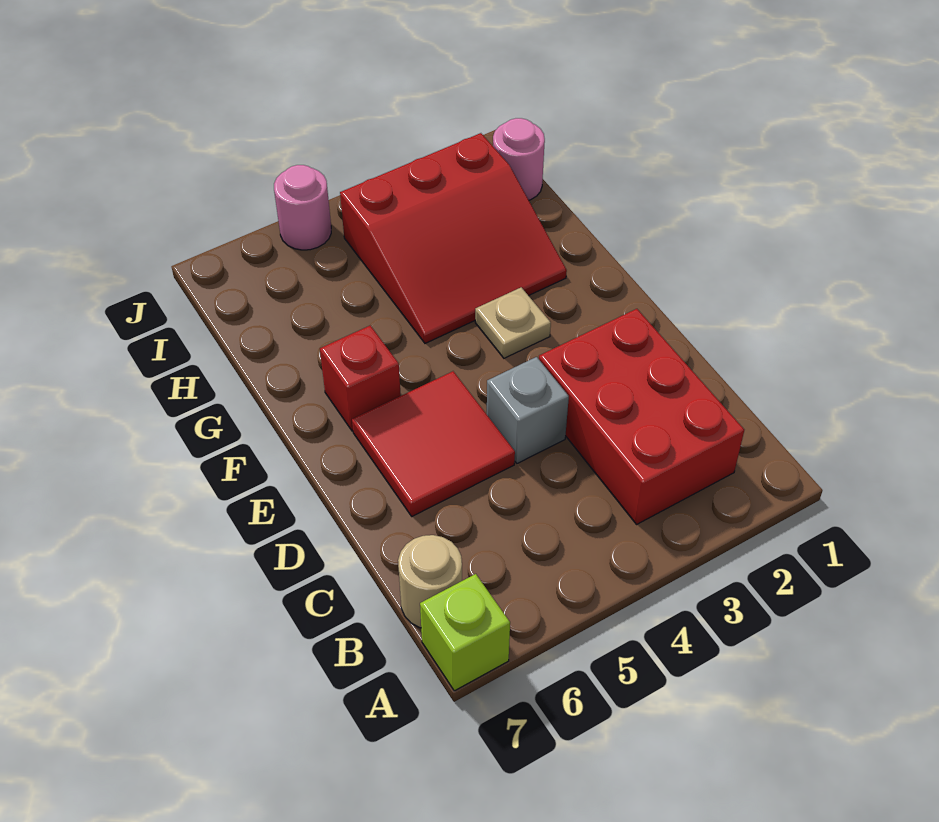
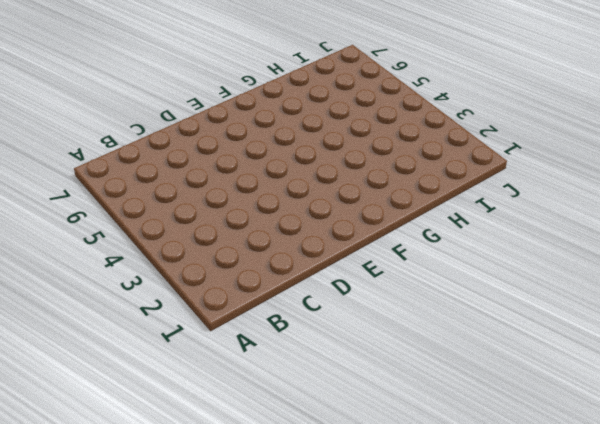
none -> lime brick A7 level 1
none -> red brick B2:D3 level 1

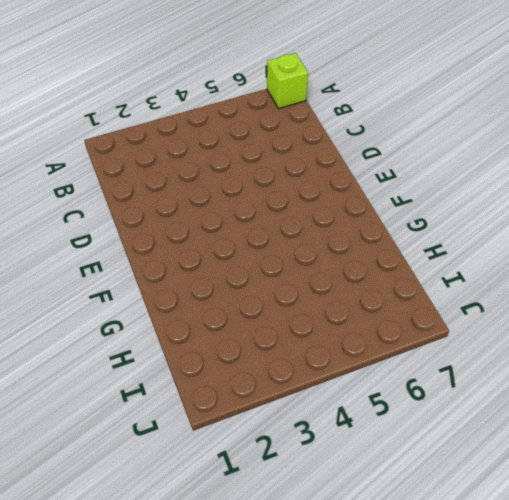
none -> red brick B2:D3 level 1
none -> tan round brick B7 level 1

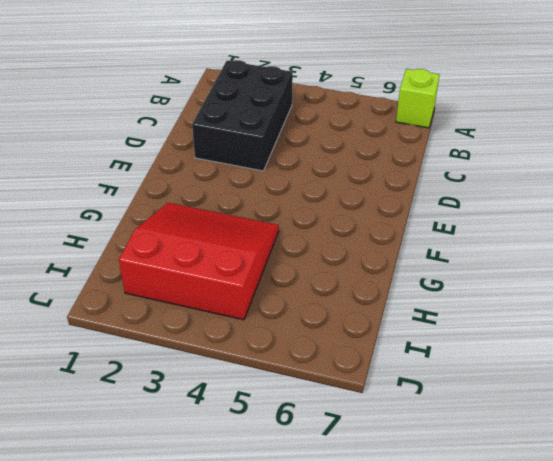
black brick B2:D3 level 1 -> red brick B2:D3 level 1
none -> tan round brick B7 level 1
none -> grey brick D4 level 1

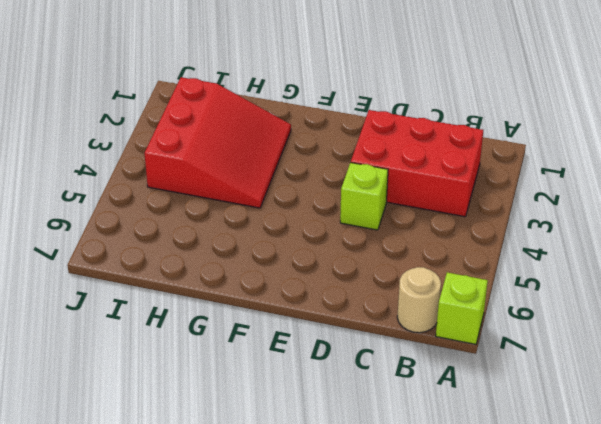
lime brick D4 level 1 -> grey brick D4 level 1
none -> red tile D5:E6 level 1
none -> tan plate F3 level 1

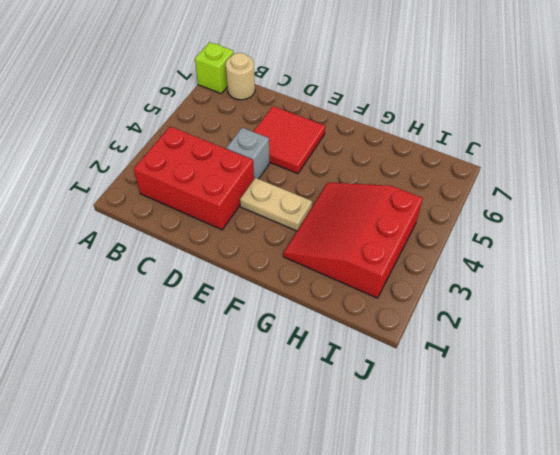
tan plate E3:F3 level 1 -> tan plate F3 level 1
none -> red brick F6 level 1
none -> pink round brick I1 level 1

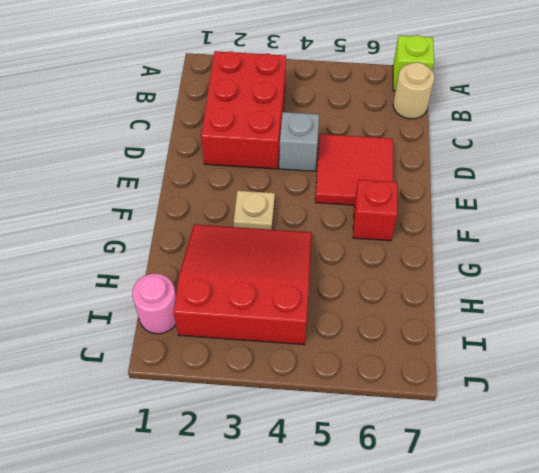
none -> pink round brick J5 level 1

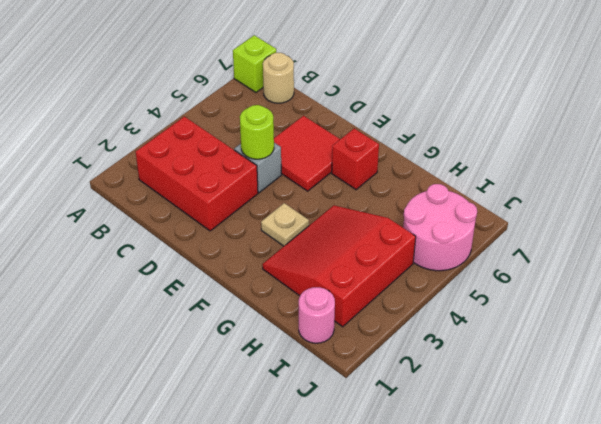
lime round brick D4 level 2 -> none
pink round brick I5:J6 level 1 -> pink round brick J5 level 1

